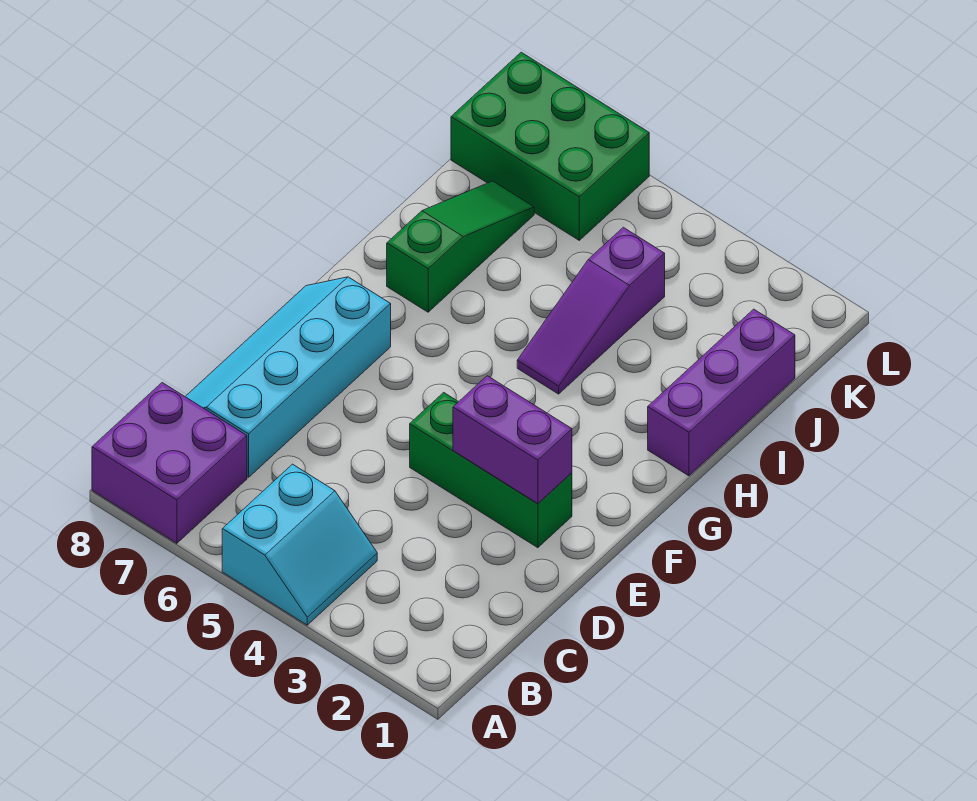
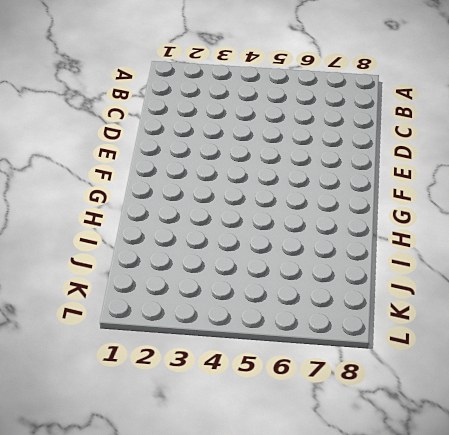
none -> cyan slope A4:B5 level 1 top 5
none -> purple brick A7:B8 level 1

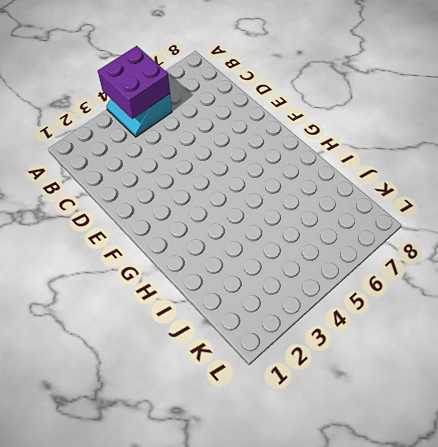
purple brick A4:B5 level 2 -> purple brick A7:B8 level 1
none -> cyan slope C7:F8 level 1 top 7
none -> green brick E2:E4 level 1

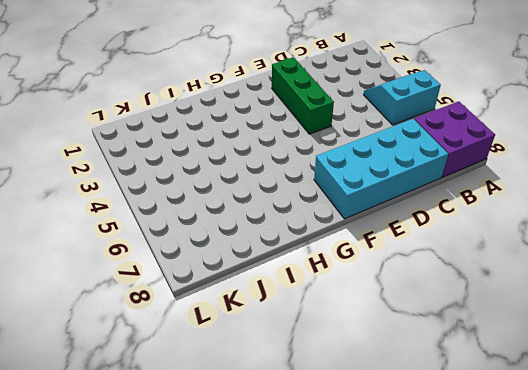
cyan brick C7:F8 level 1 -> cyan slope C7:F8 level 1 top 7
none -> purple brick H1:J1 level 1
none -> purple slope H4:J4 level 1 top J

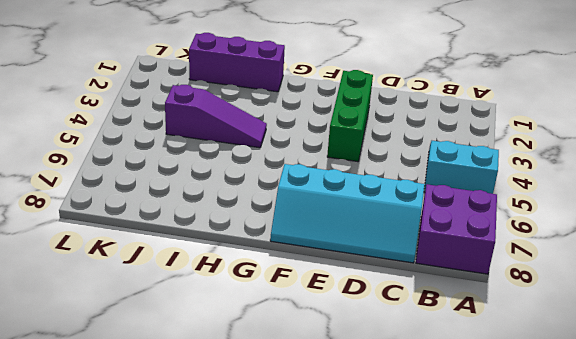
none -> green slope H7:J7 level 1 top H
none -> green brick K6:L8 level 1

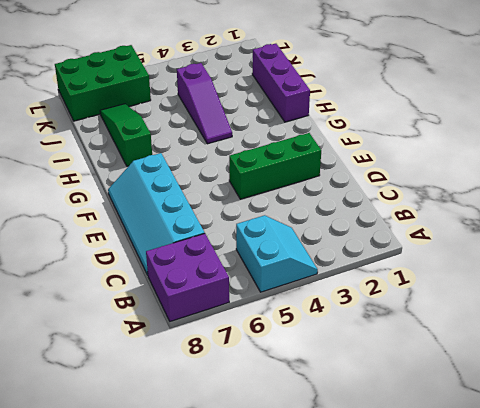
none -> purple brick E2:E3 level 2

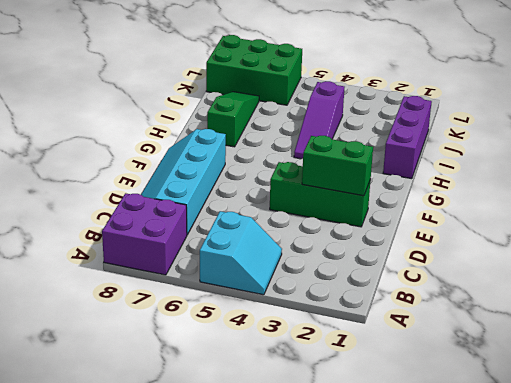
green brick E2:E3 level 2 -> purple brick E2:E3 level 2

